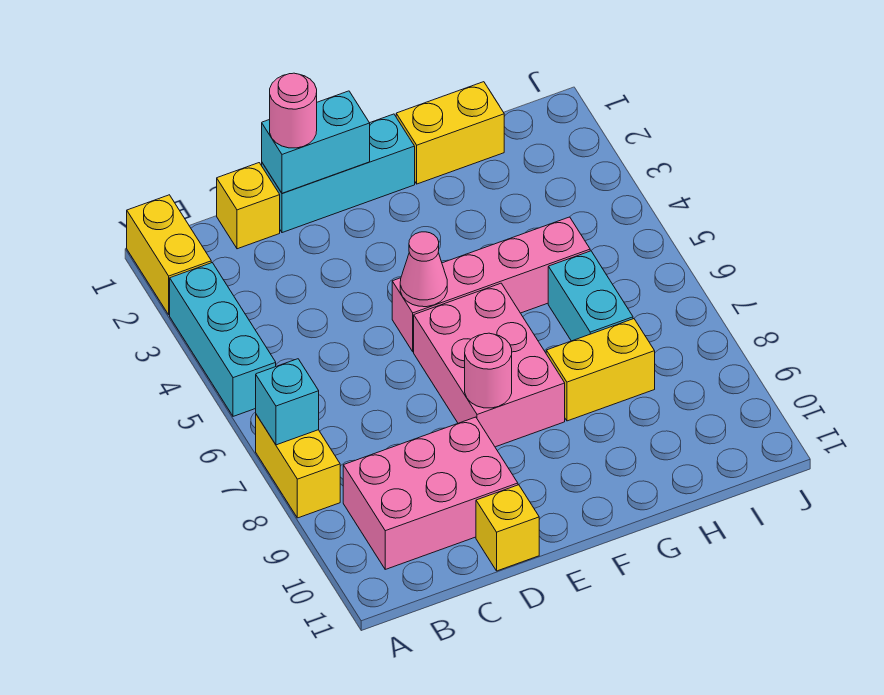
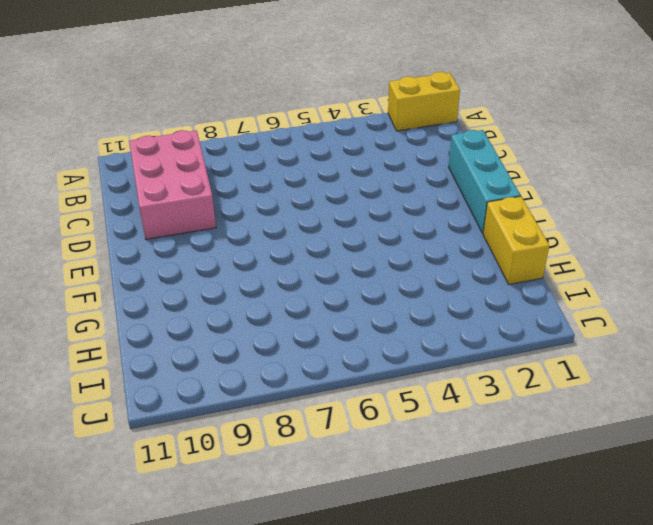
none -> cyan brick A3:A5 level 1
none -> yellow brick A7:A8 level 1
none -> yellow brick C1 level 1

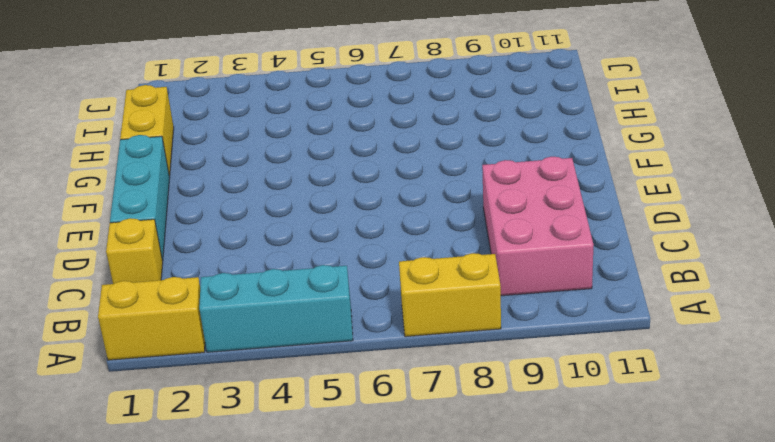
none -> yellow brick D11 level 1
none -> pink brick E5:H5 level 1
none -> pink brick E6:F8 level 1

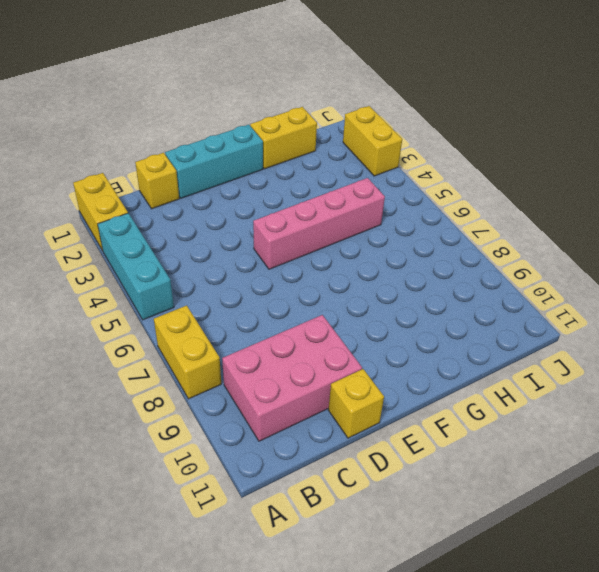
yellow brick J2:J3 level 1 -> yellow brick G8:H8 level 1
none -> pink brick E6:F8 level 1
none -> cyan brick H6:H7 level 1
none -> cyan brick A7 level 2

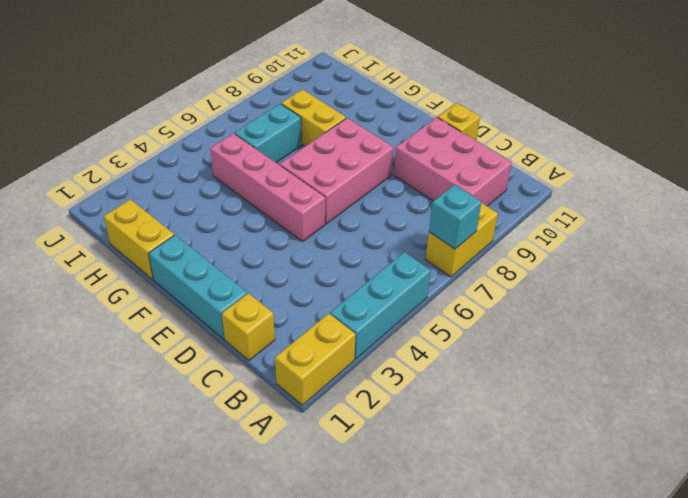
none -> cyan brick D1:E1 level 2
none -> pink cone E5 level 2
none -> pink round brick E8 level 2

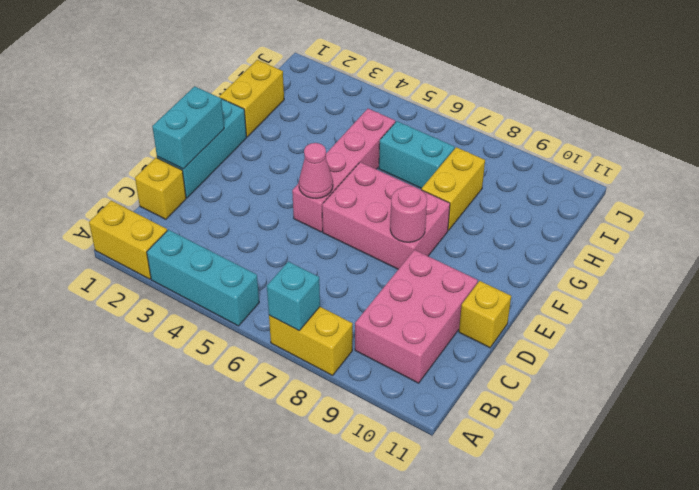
none -> pink round brick D1 level 3

